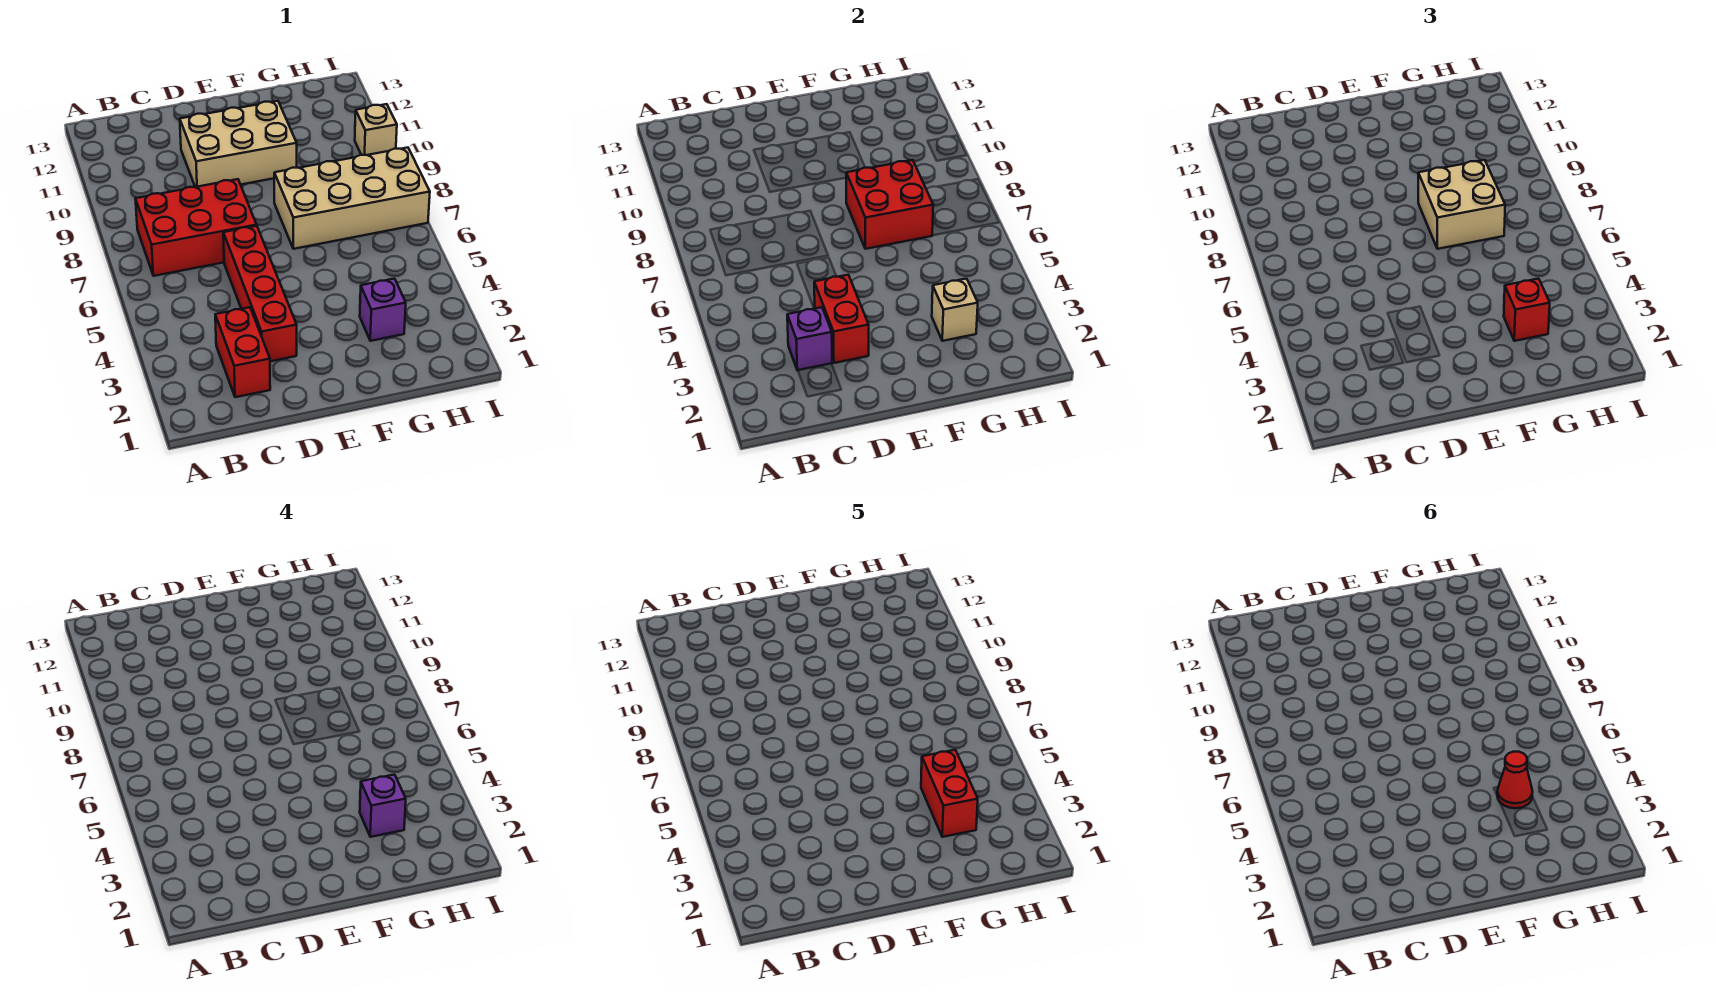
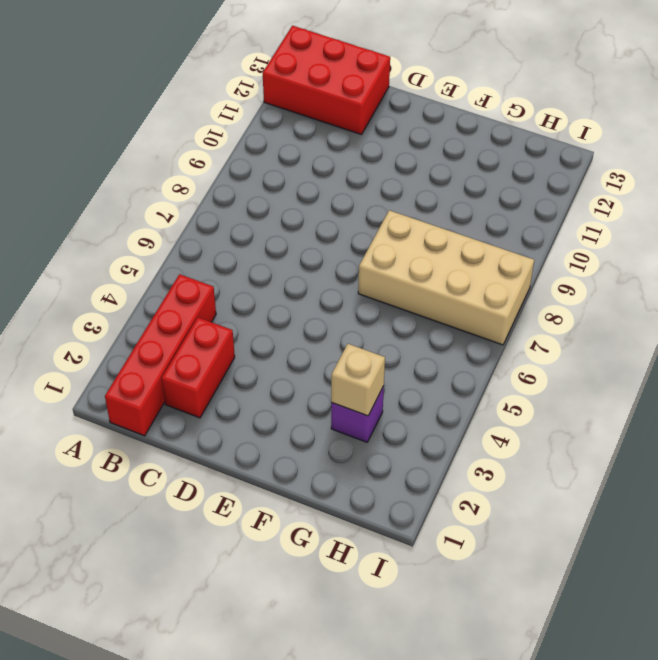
red brick A12:C13 level 1 -> red brick B7:D8 level 1
red brick B1:B4 level 1 -> red brick D3:D6 level 1
none -> tan brick D10:F11 level 1
none -> tan brick I10 level 1
none -> purple brick C3 level 2

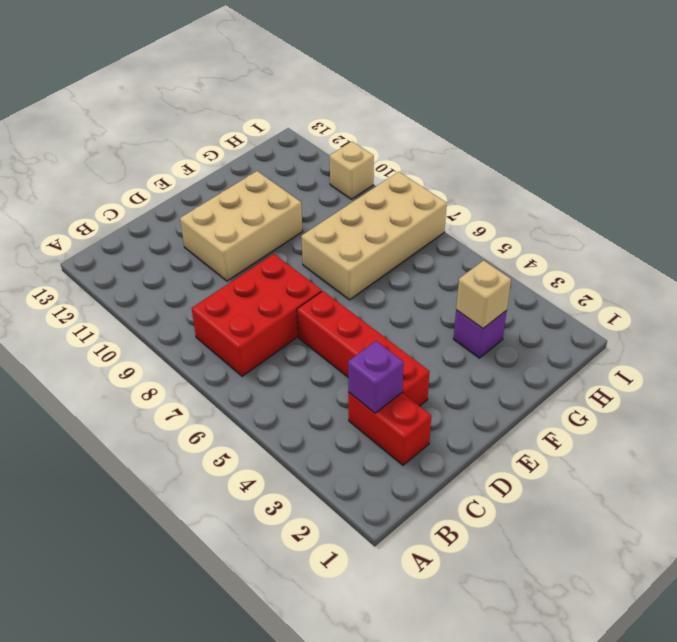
none -> red brick D3:D4 level 2
none -> red brick F7:G8 level 2
none -> tan brick F7:G8 level 3

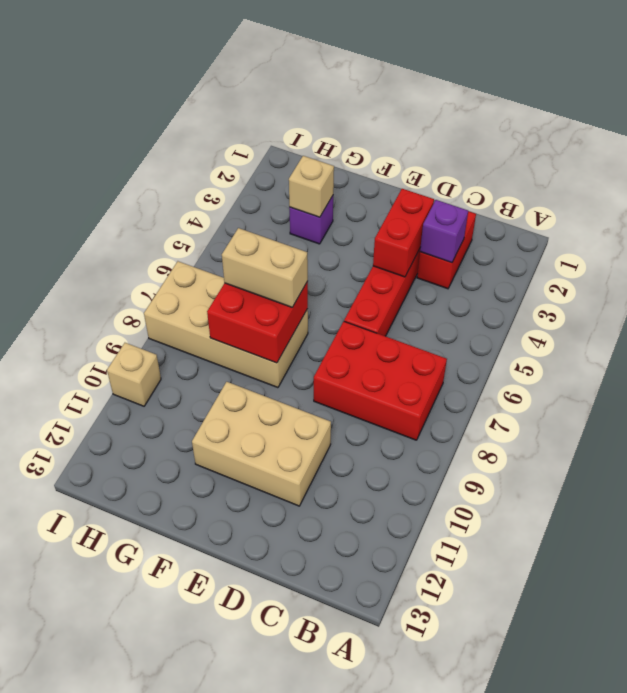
tan brick F7:G7 level 3 -> tan brick F7:G8 level 3
none -> red brick G3 level 3
none -> purple brick G3 level 4
none -> red brick G3:G4 level 5

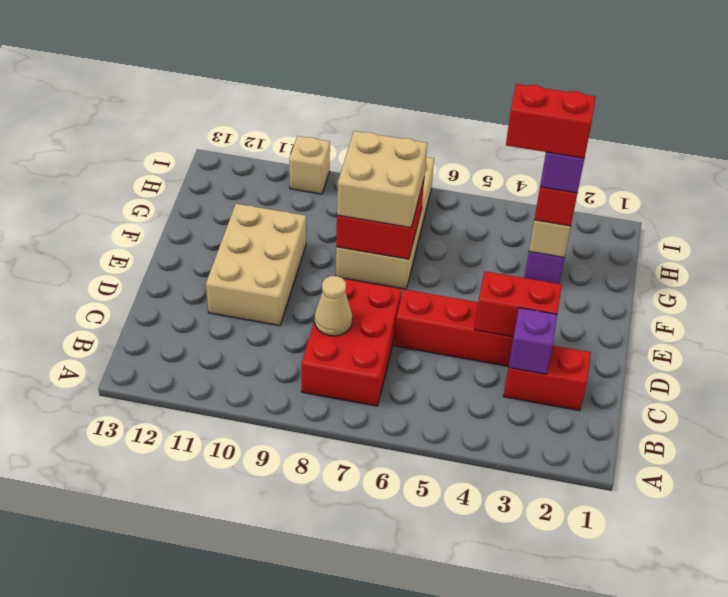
tan cone C8 level 2 -> none
none -> red cone G4 level 6

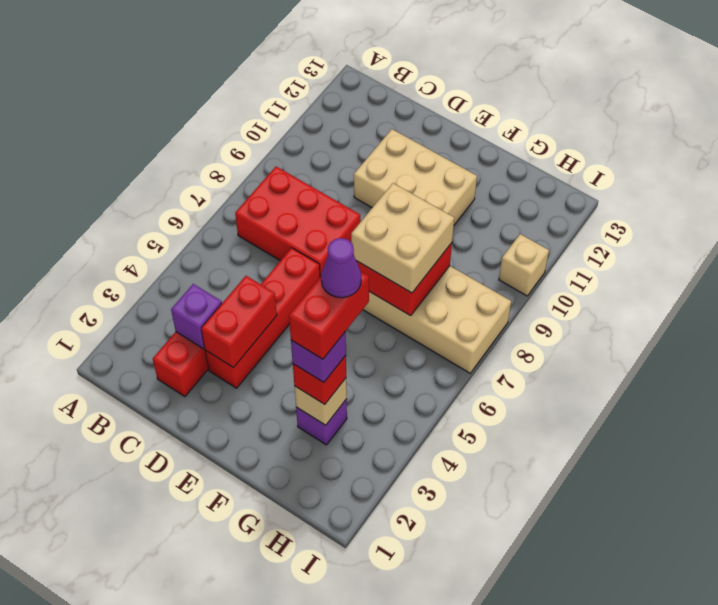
purple cone G4 level 6 -> red cone G4 level 6

